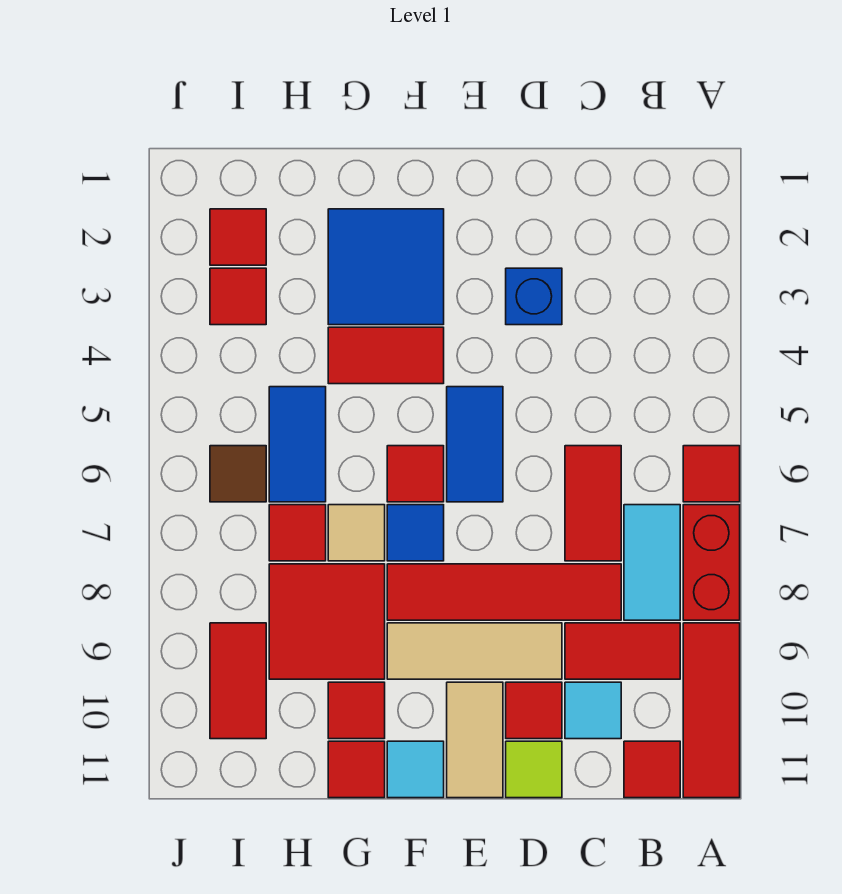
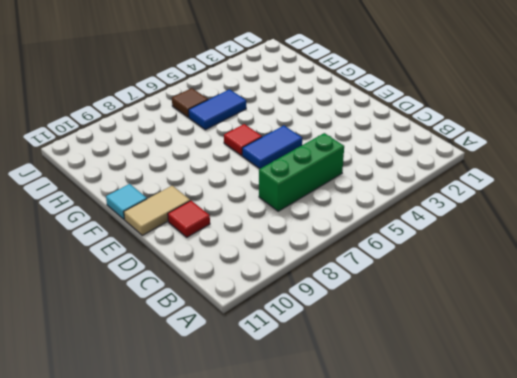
green brick C5:C7 level 1 -> red tile C6:C7 level 1
none -> red tile A6 level 1
none -> red brick A7:A8 level 1
none -> red tile A9:A11 level 1
none -> cyan tile B7:B8 level 1

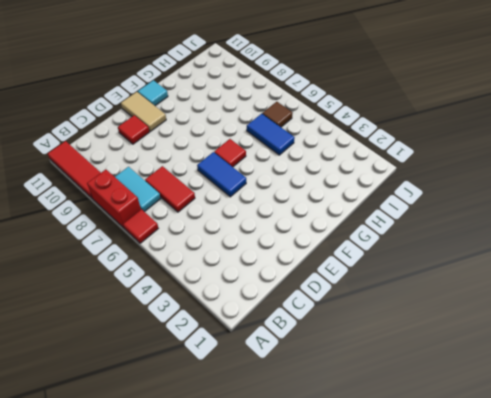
none -> red tile B9:C9 level 1
none -> red tile B11 level 1
none -> red tile C8:F8 level 1
none -> cyan tile C10 level 1

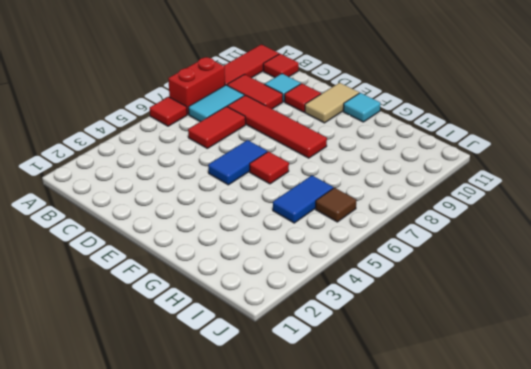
none -> blue brick D3 level 1
none -> tan tile D9:F9 level 1
none -> lime tile D11 level 1
none -> blue tile F2:G3 level 1

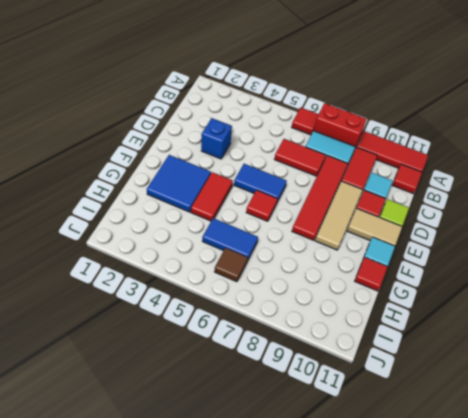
none -> blue tile F7 level 1
none -> tan tile G7 level 1
none -> red tile G8:H9 level 1
none -> red tile G10 level 1

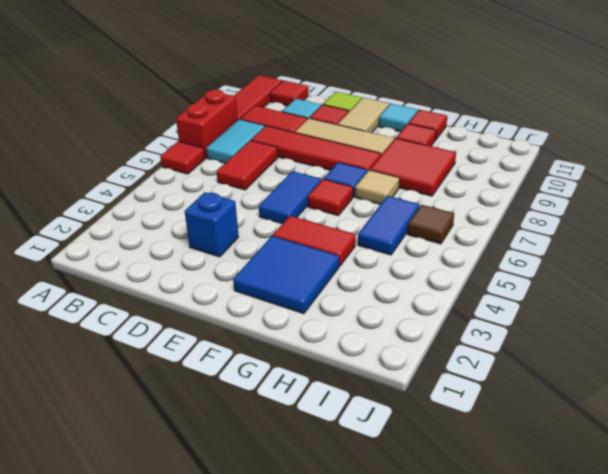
none -> red tile H7 level 1
none -> red tile I2 level 1
none -> red tile I3 level 1
none -> red tile I9:I10 level 1

